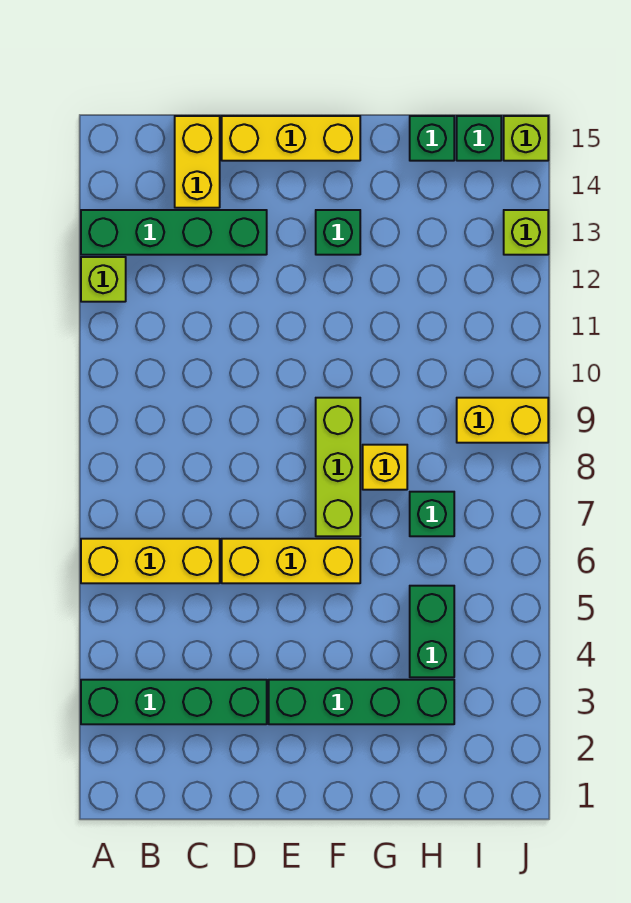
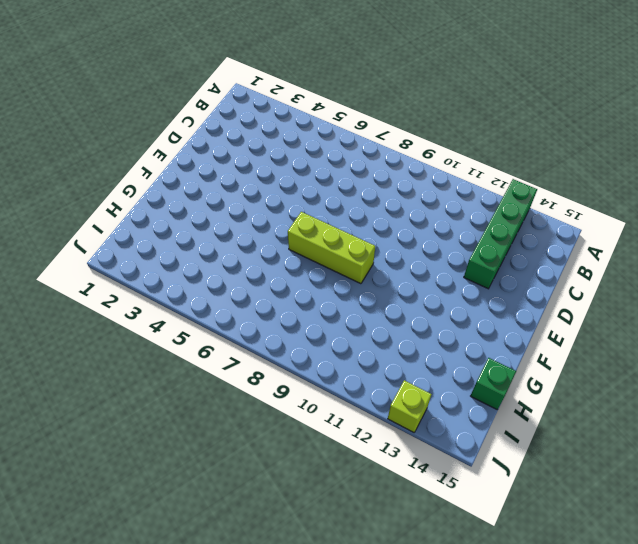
none -> green brick A3:D3 level 1
none -> yellow brick A6:C6 level 1
none -> lime brick A12 level 1

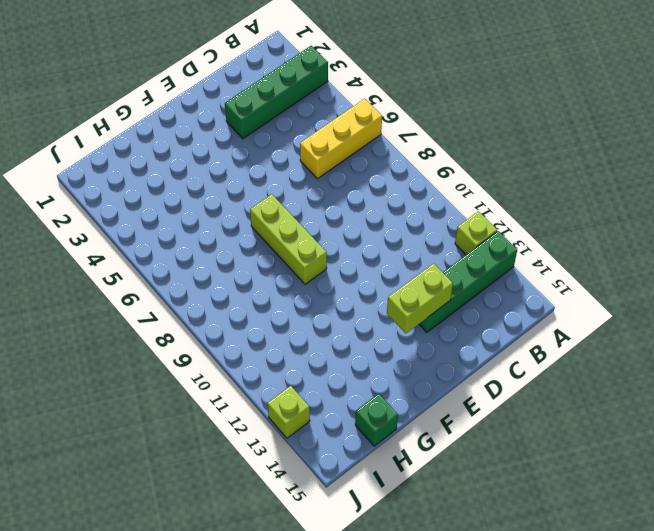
lime brick D13:E13 level 2 -> none
none -> yellow brick C14:C15 level 1
none -> yellow brick D6:F6 level 1
none -> yellow brick D15:F15 level 1

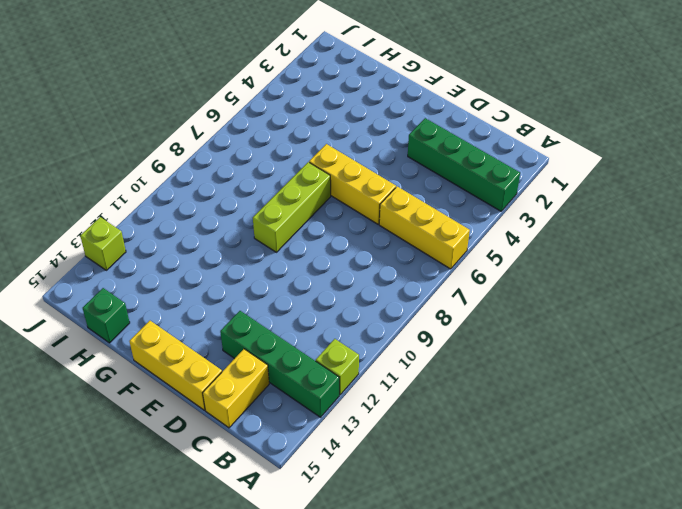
none -> green brick E3:H3 level 1
none -> green brick F13 level 1
none -> yellow brick G8 level 1

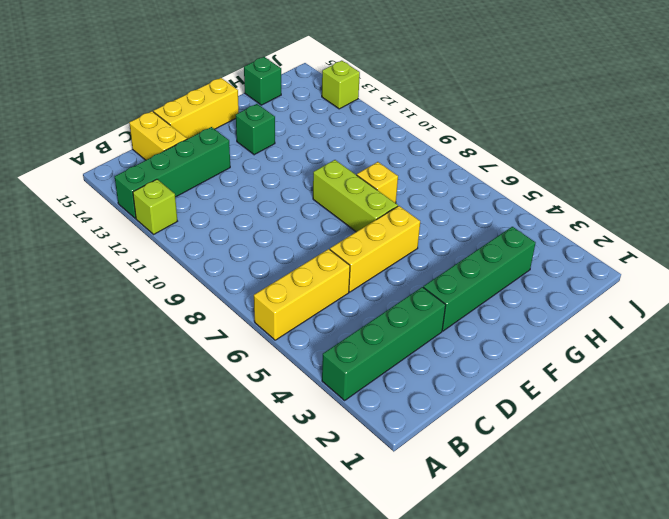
none -> green brick H4:H5 level 1
none -> green brick H7 level 1
none -> yellow brick I9:J9 level 1

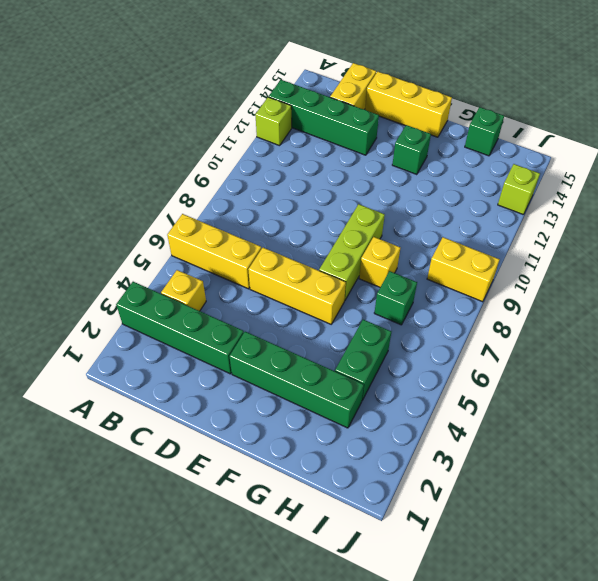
yellow brick B4 level 1 -> none
none -> green brick I15 level 1
none -> lime brick J15 level 1

